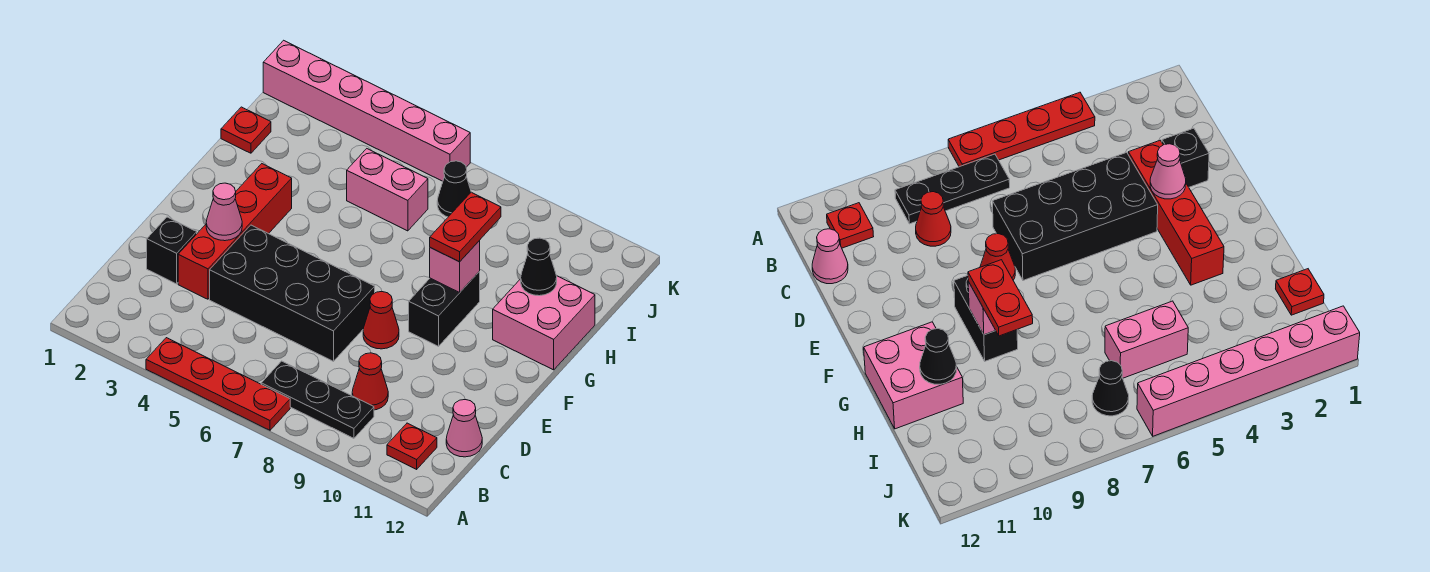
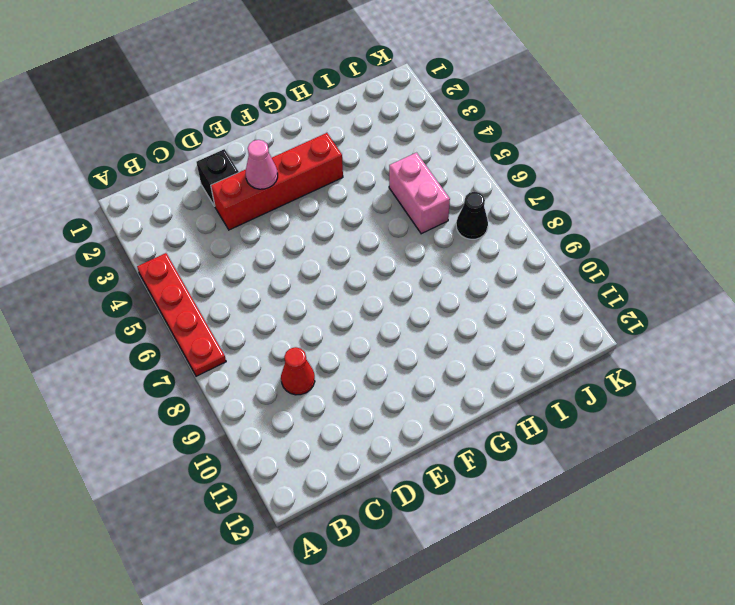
none -> black plate B7:B9 level 1
none -> red plate B11 level 1
none -> pink cone C12 level 1

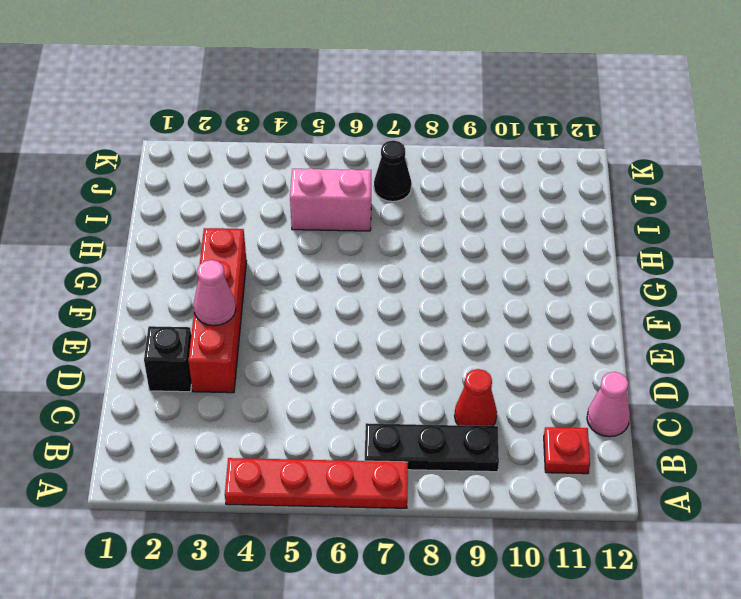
none -> black brick D4:E7 level 1
none -> red cone E8 level 1
none -> black brick F9:G9 level 1

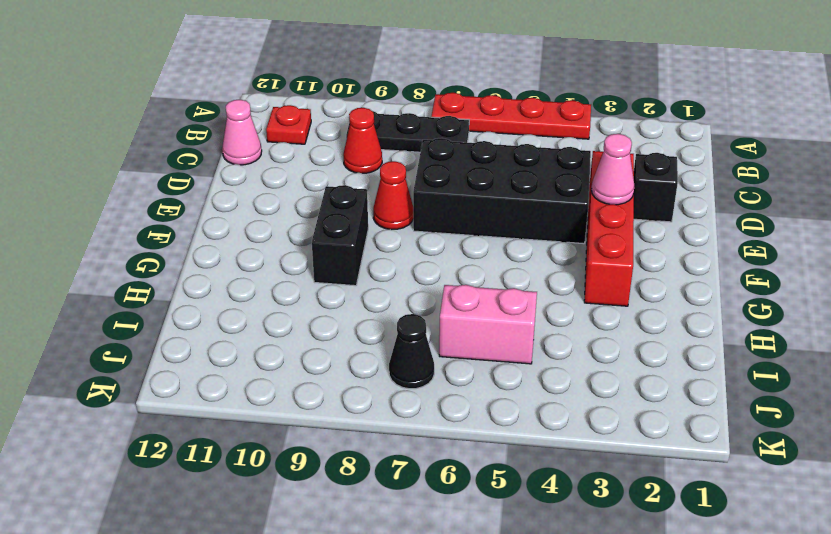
none -> pink brick G11:H12 level 1
none -> red plate I1 level 1
none -> pink brick K1:K6 level 1

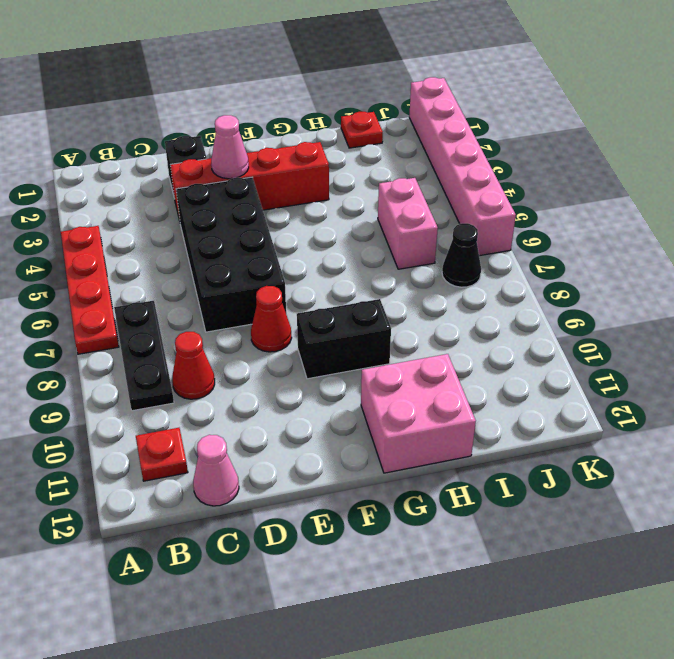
none -> pink brick G9 level 2
none -> black cone H11 level 2
none -> red plate G9:H9 level 3

